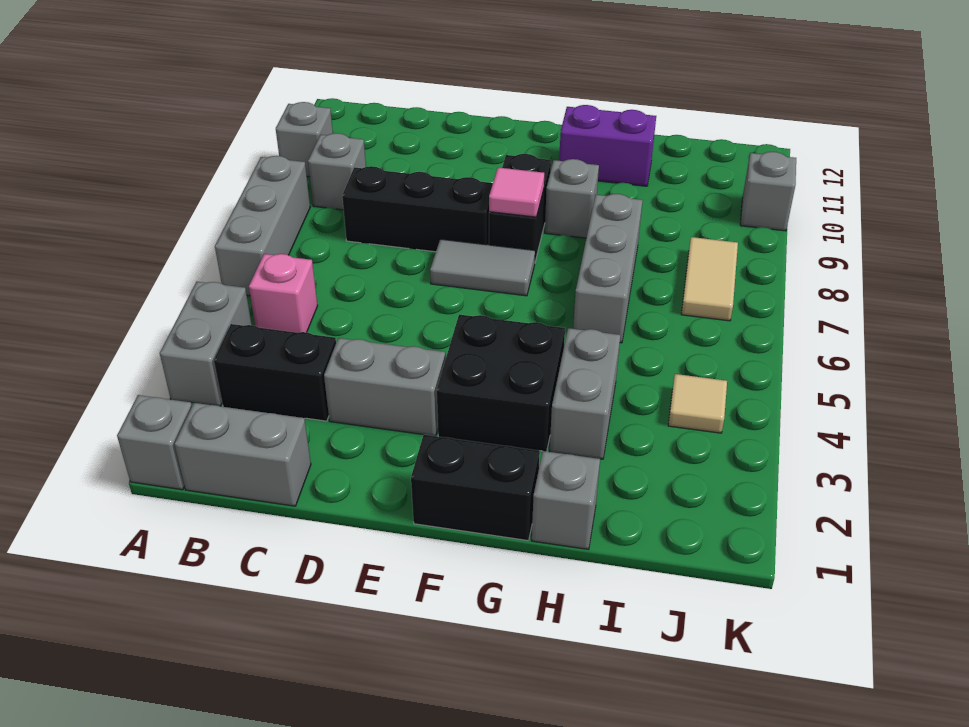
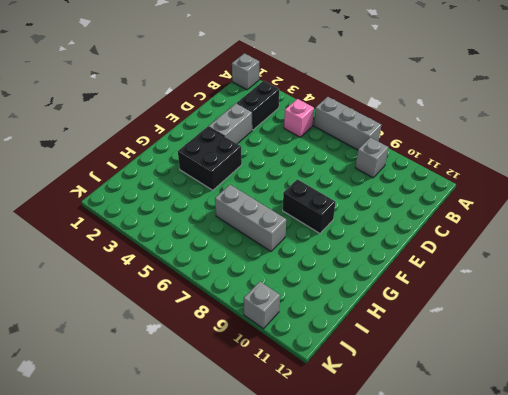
none -> grey brick A3:A4 level 1
none -> grey brick A10 level 1
none -> grey brick B1:C1 level 1

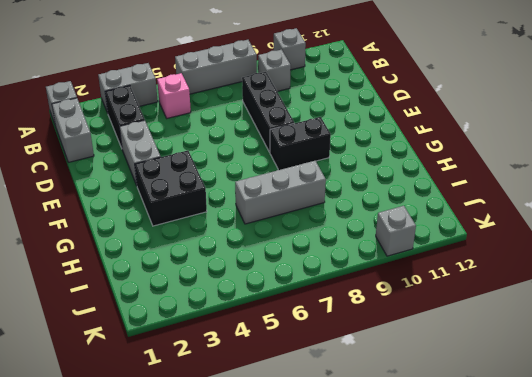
none -> grey tile E7:F7 level 1
none -> black brick F1:G1 level 1
none -> grey brick G9 level 1

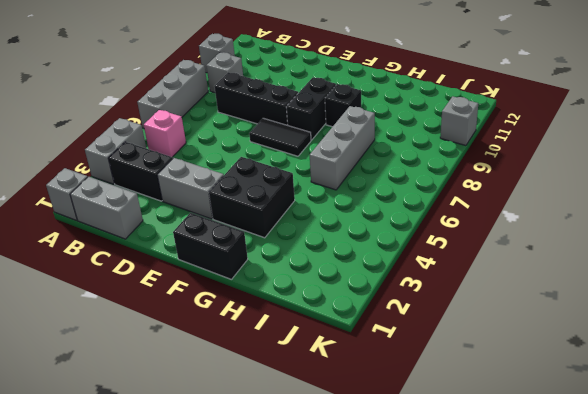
black tile E7:F7 level 1 -> grey tile E7:F7 level 1
black brick G9 level 1 -> grey brick G9 level 1
none -> purple brick G11:H11 level 1
none -> grey brick H1 level 1
none -> grey brick H3:H4 level 1

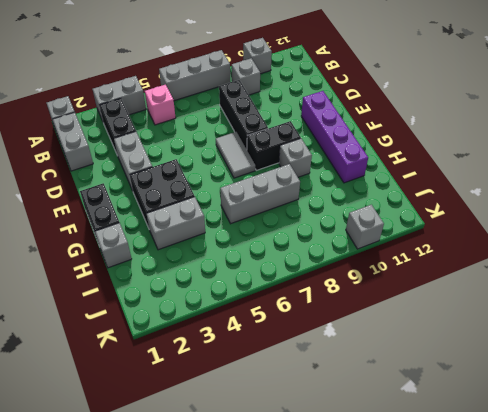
purple brick E11:H11 level 1 -> purple brick G11:H11 level 1
none -> tan tile J4 level 1
none -> tan tile J7:J8 level 1
none -> pink tile F8 level 2

